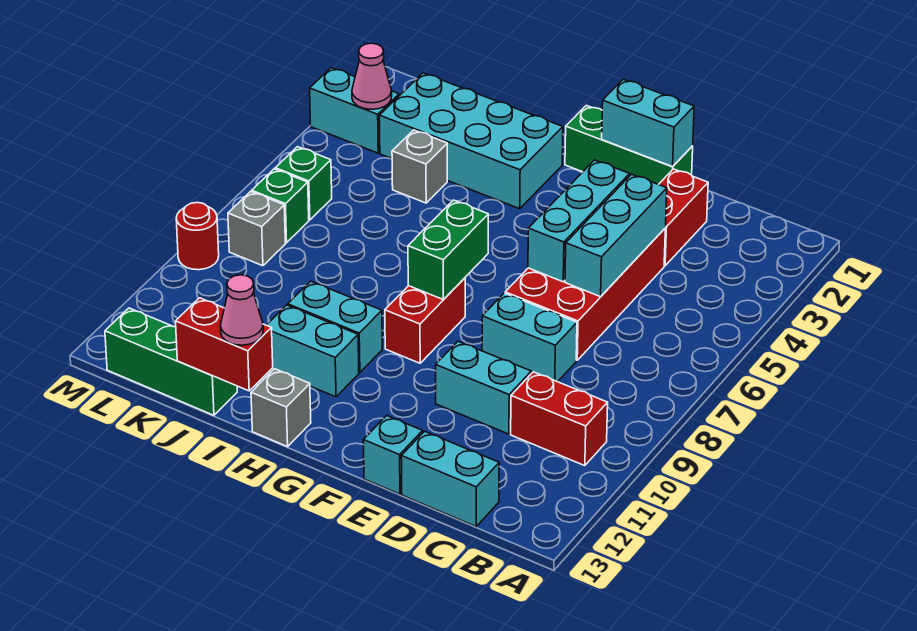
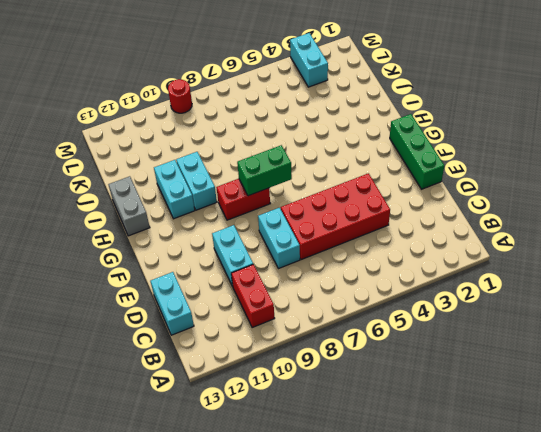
grey brick H13:I13 level 1 -> grey brick H13 level 1
none -> red brick D2:D3 level 1
none -> cyan brick E13 level 1
none -> cyan brick H2:K3 level 1

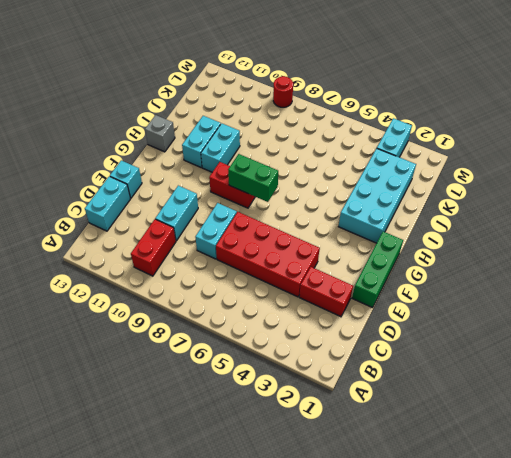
none -> grey brick J4 level 1
none -> green brick J13:L13 level 1
none -> green brick L6 level 1

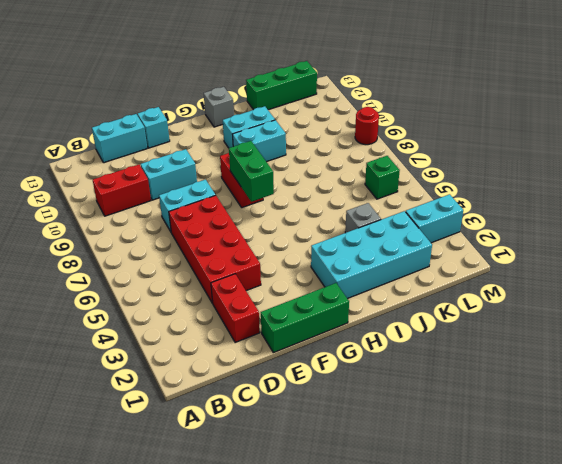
none -> green brick L7 level 1
none -> grey brick L8 level 1
none -> cyan brick D4:D6 level 2

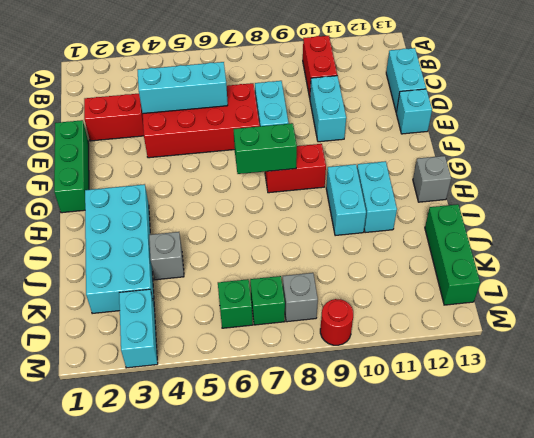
none -> cyan brick E1:F1 level 2
none -> cyan brick E4:E6 level 2
none -> red brick I13:J13 level 2

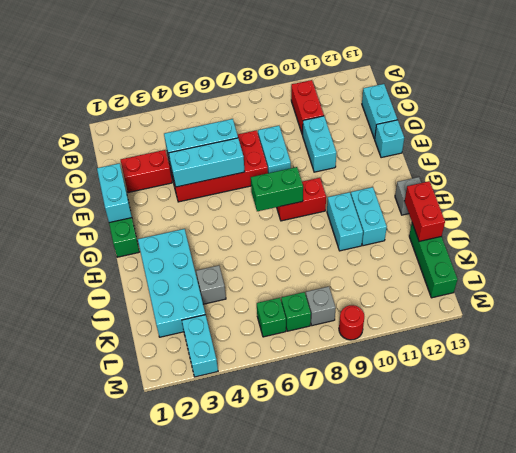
none -> pink cone L3 level 2
none -> pink cone I13 level 3

